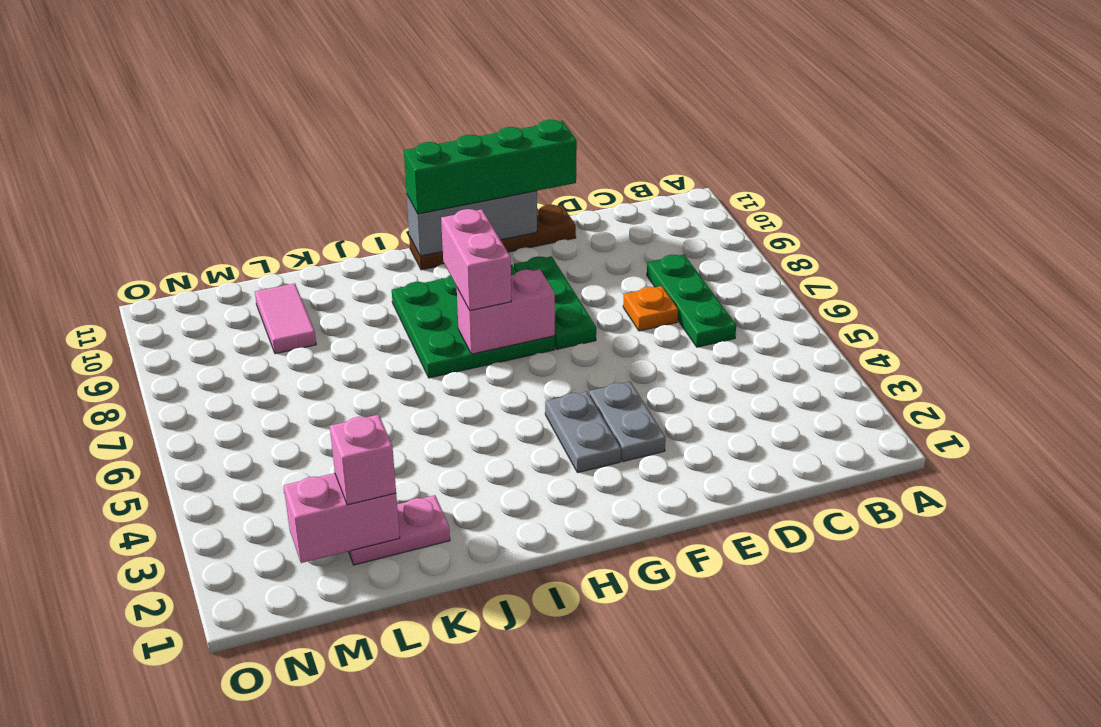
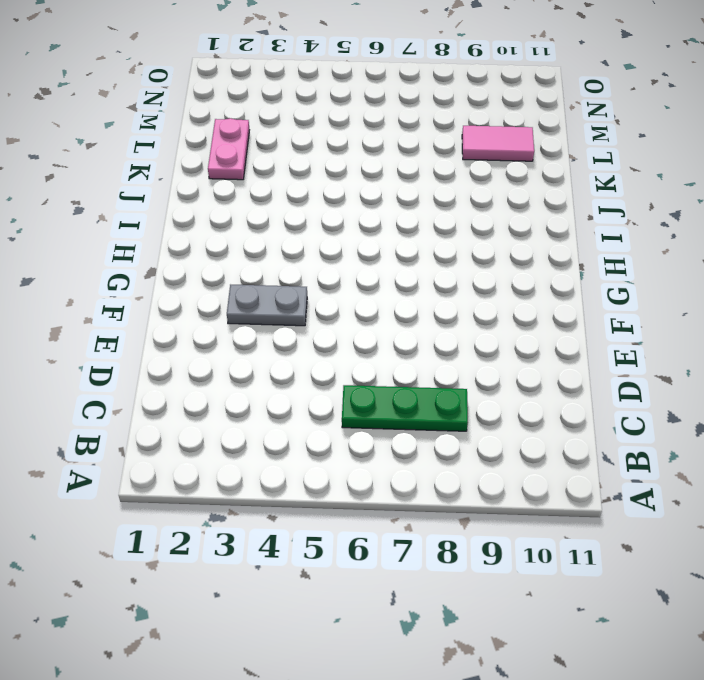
none -> orange plate D7 level 1
none -> brown plate E11:H11 level 1
none -> green plate F7:F9 level 1

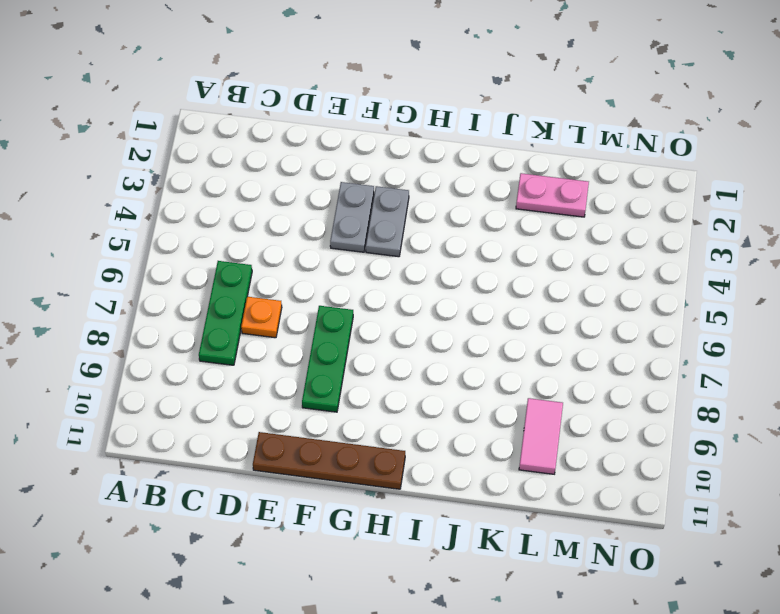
none -> green plate G7:I9 level 1
none -> grey brick F11:H11 level 2
none -> pink brick G7:H7 level 2

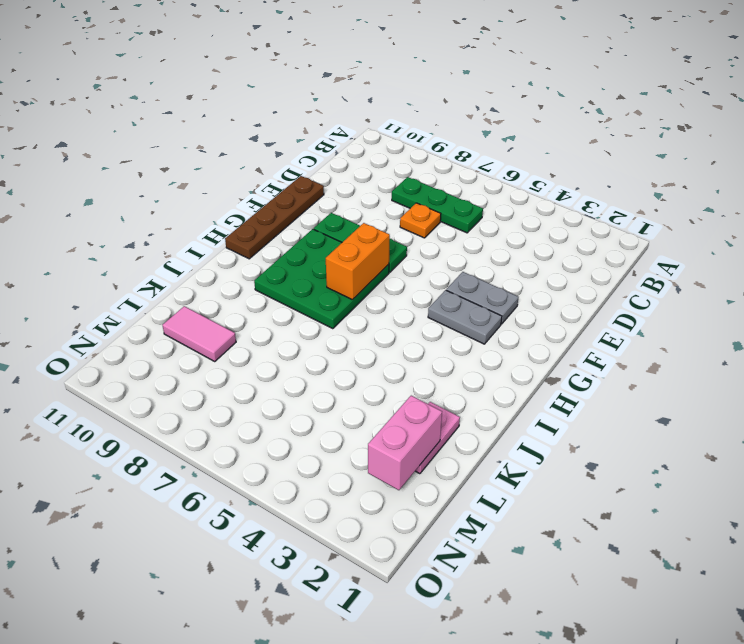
orange brick G7:H7 level 2 -> pink brick G7:H7 level 2
none -> grey brick F11:H11 level 2
none -> green brick E11:H11 level 3
none -> pink brick H7:H8 level 3

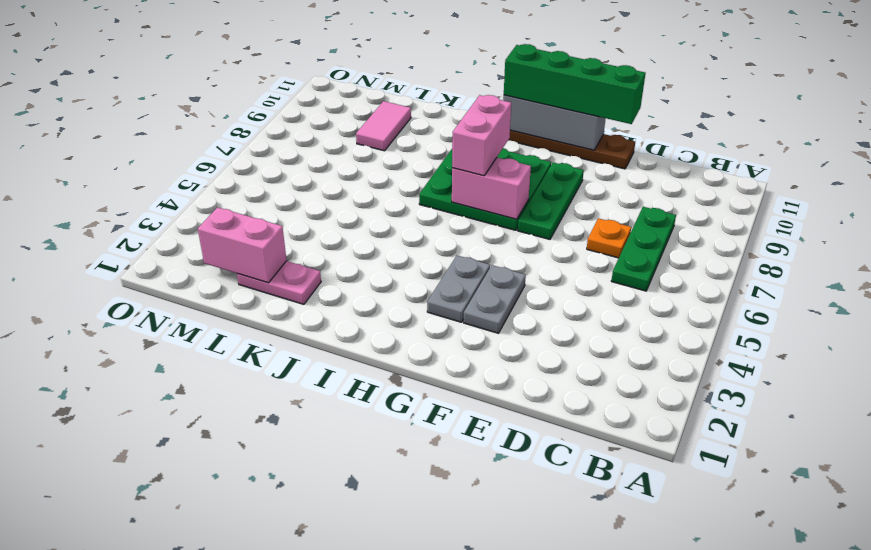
none -> pink brick L2 level 3

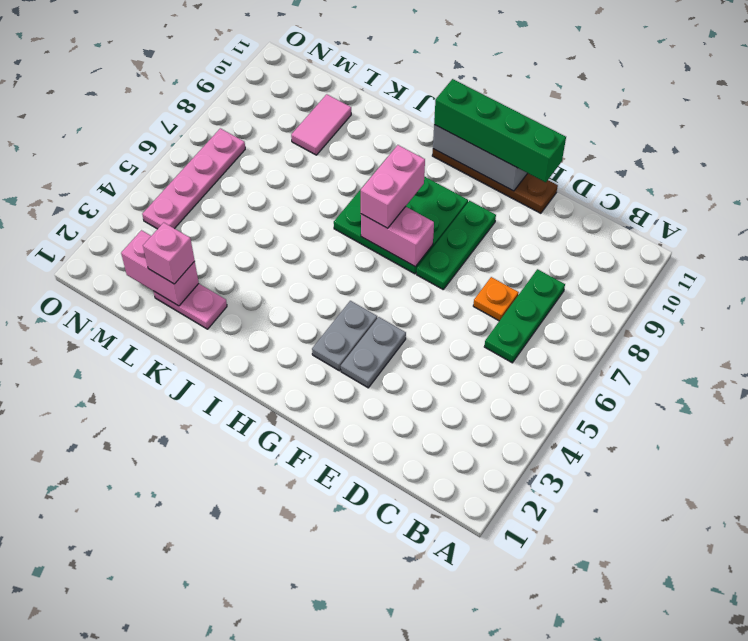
pink plate N4:N7 level 1 -> none

